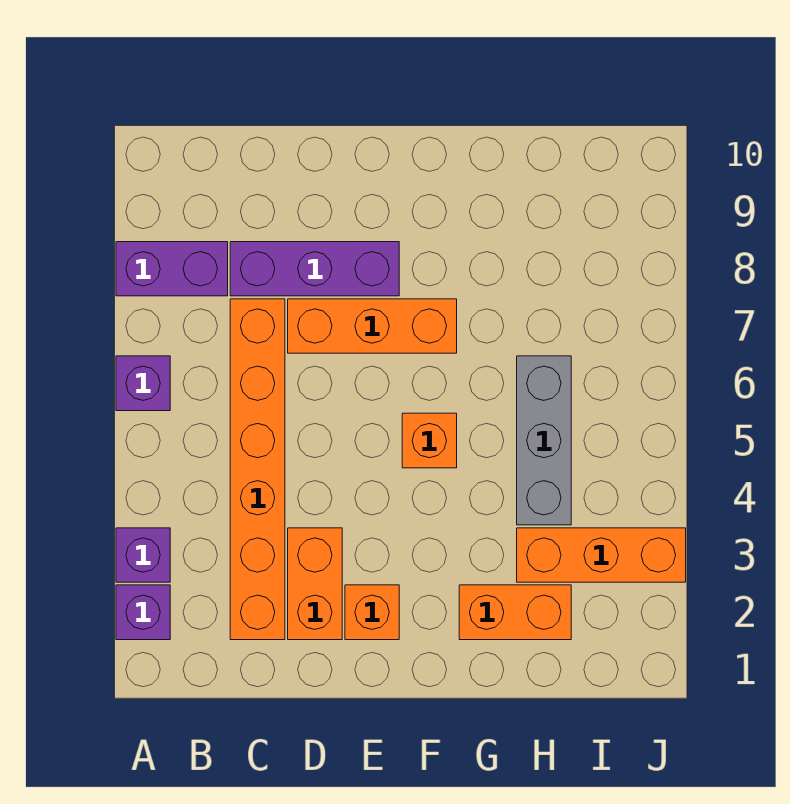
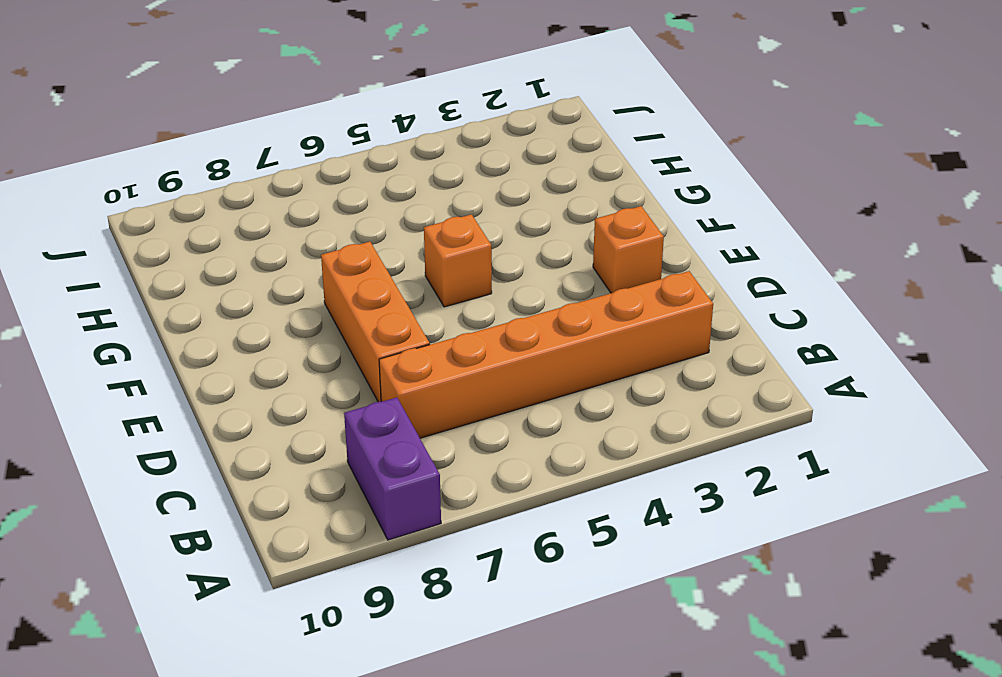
none -> purple brick A2 level 1
none -> purple brick A3 level 1
none -> purple brick A6 level 1

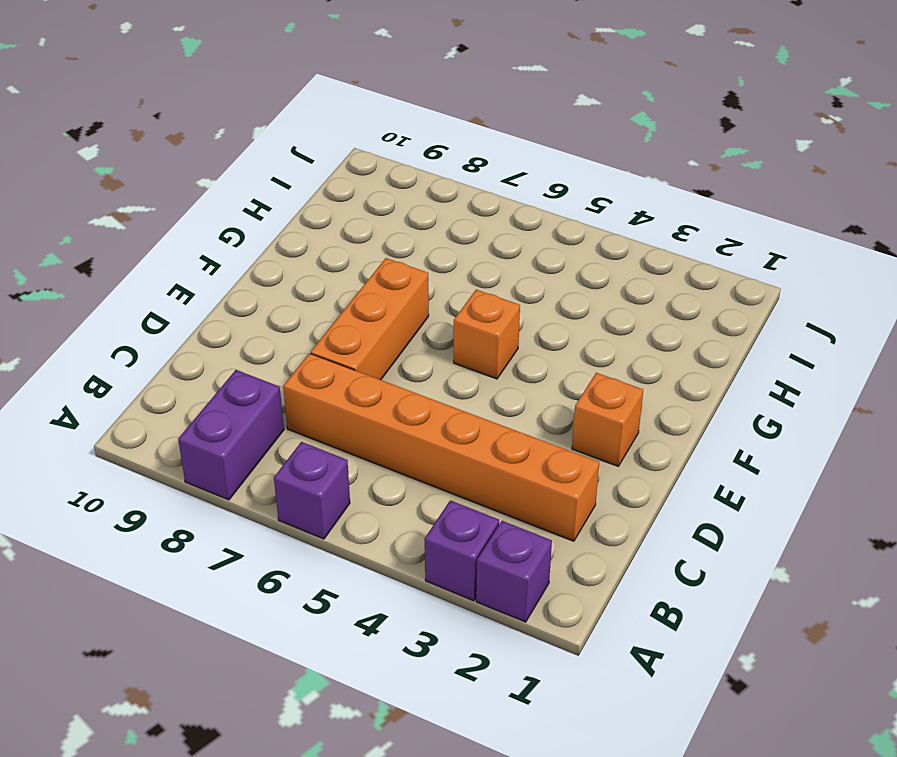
none -> purple brick C8:E8 level 1
none -> orange brick D2:D3 level 1
none -> orange brick G2:H2 level 1

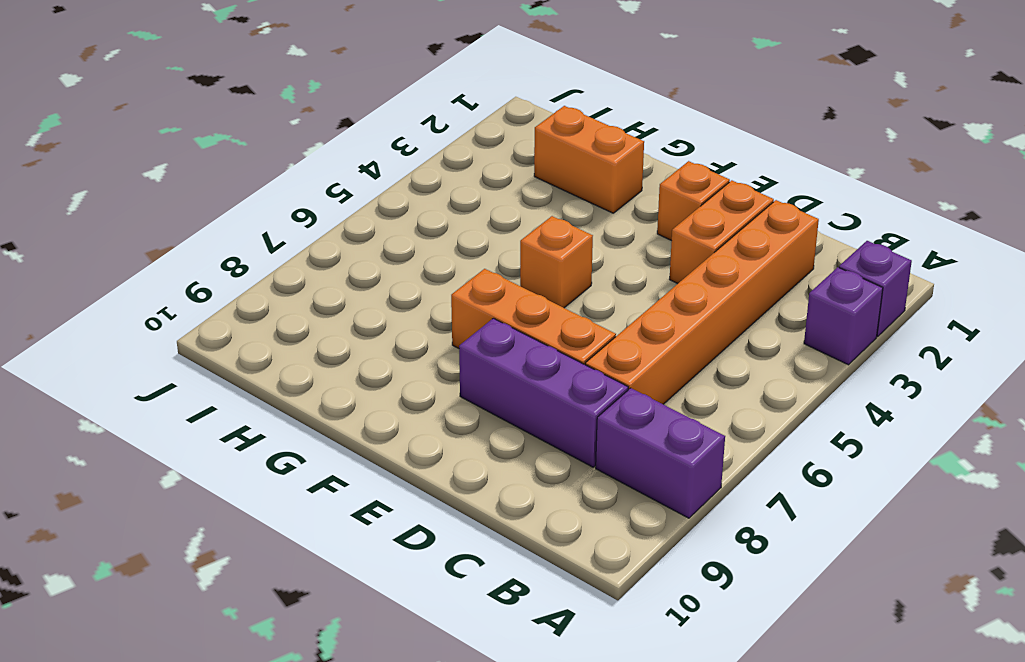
none -> purple brick A6 level 1
none -> orange brick H3:J3 level 1
none -> grey brick H4:H6 level 1

